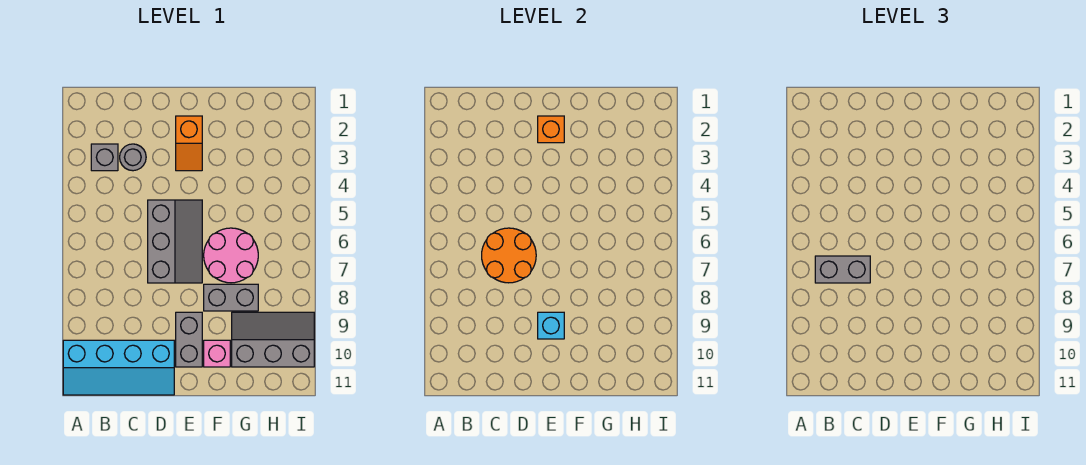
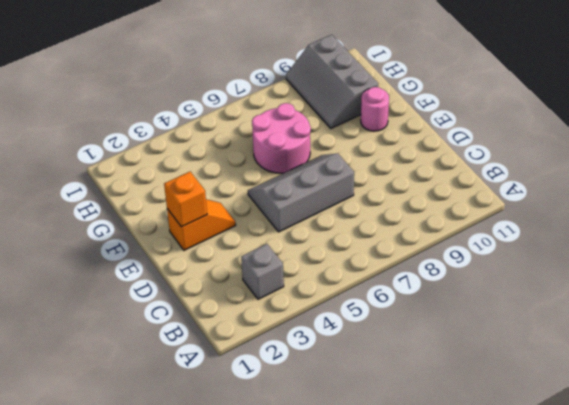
pink round brick F10 level 1 -> pink brick F10 level 1
none -> cyan slope A10:D11 level 1 top 10
none -> grey round brick C3 level 1
none -> grey brick E9:E10 level 1

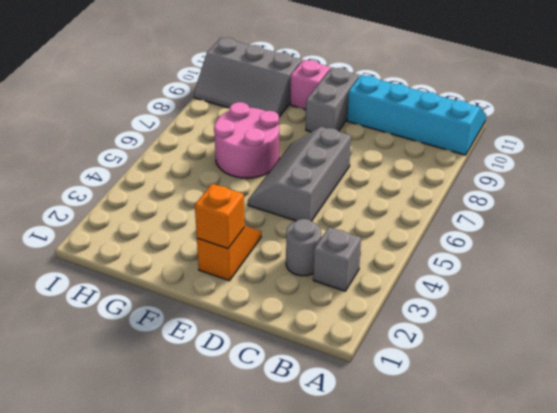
none -> grey brick F8:G8 level 1
none -> orange round brick C6:D7 level 2
none -> cyan brick E9 level 2

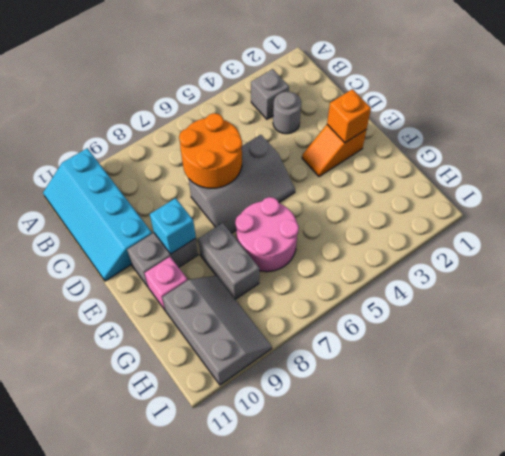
none -> grey brick B7:C7 level 3

